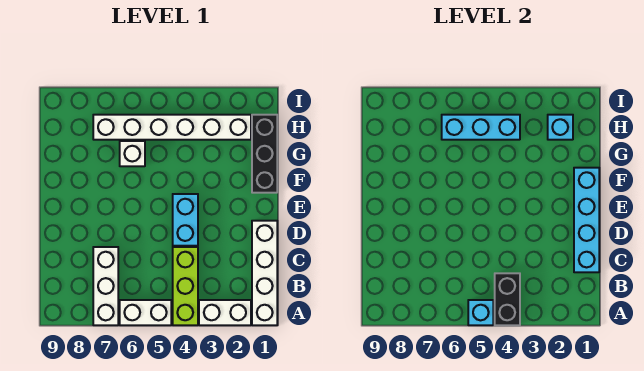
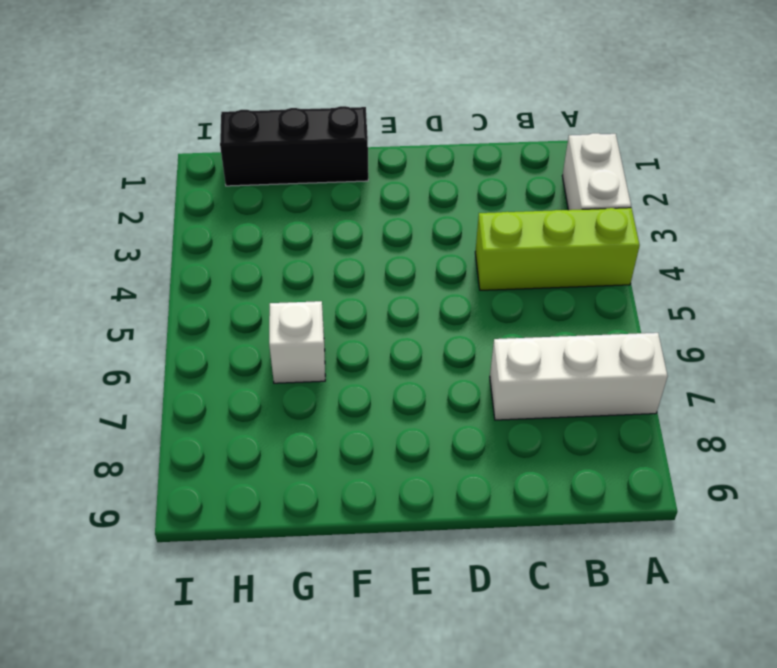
none -> white brick A1:D1 level 1
none -> white brick A5:A6 level 1
none -> cyan brick D4:E4 level 1

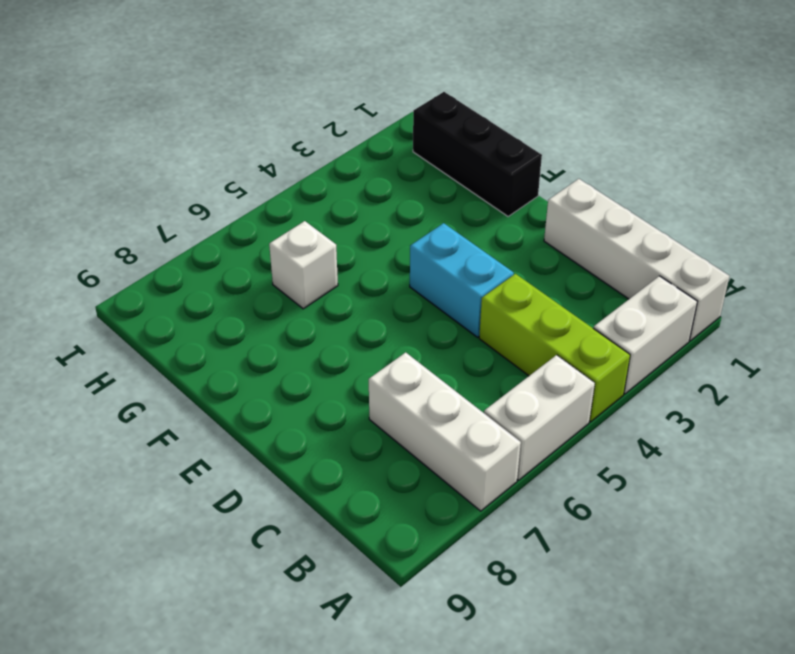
none -> white brick H2:H7 level 1
none -> black brick A4:B4 level 2
none -> cyan brick A5 level 2

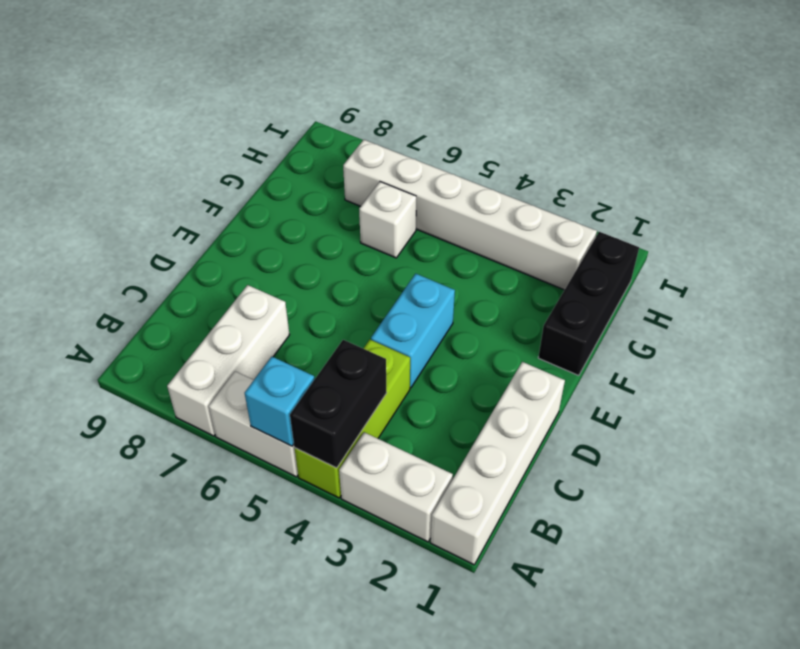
none -> cyan brick C1:F1 level 2
none -> cyan brick H2 level 2
none -> cyan brick H4:H6 level 2

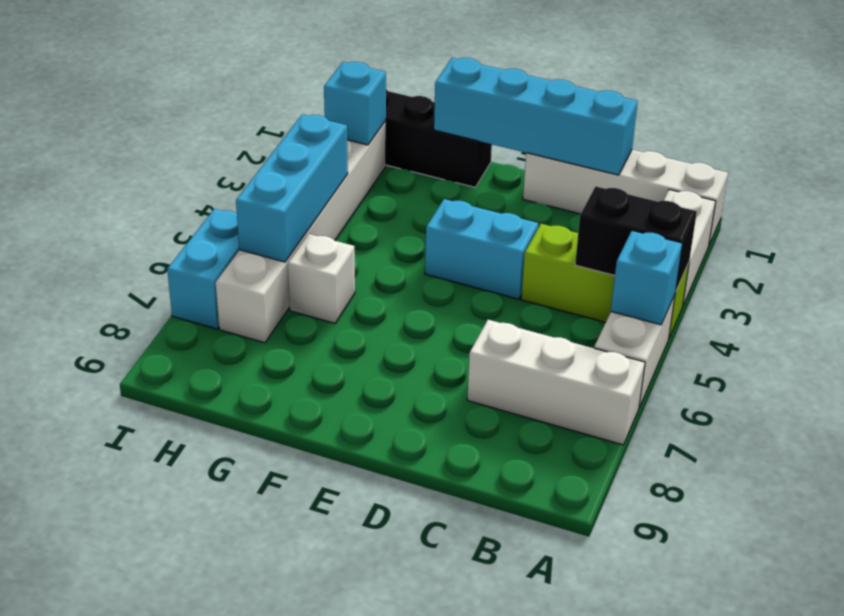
cyan brick I6:I7 level 1 -> none

